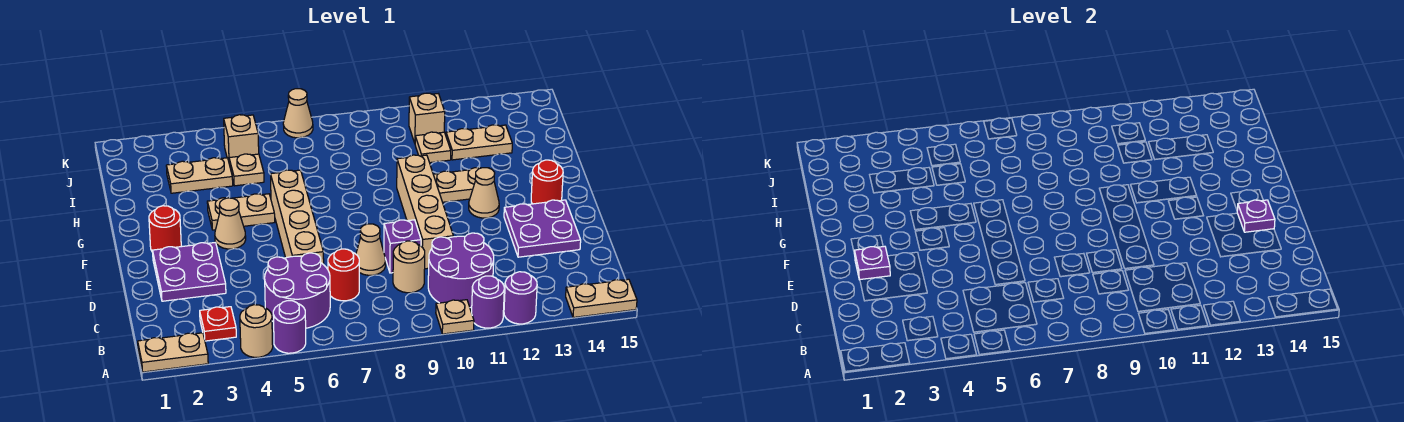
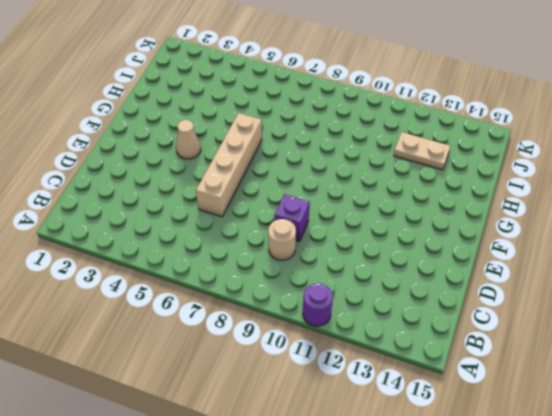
none -> tan plate A1:A2 level 1
none -> tan round brick A4 level 1
none -> purple round brick A5 level 1
none -> tan plate A10 level 1

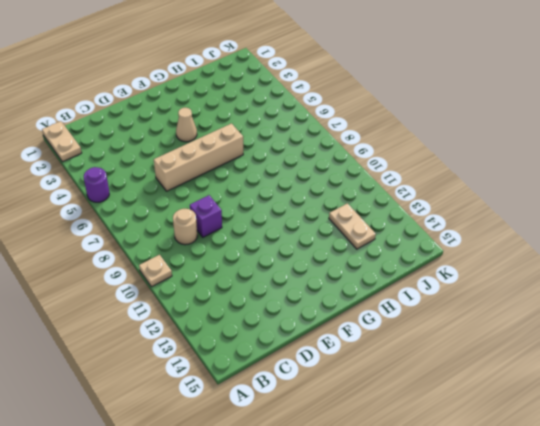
none -> tan round brick A4 level 1
none -> purple round brick A11 level 1
none -> purple round brick A12 level 1
none -> tan plate A14:A15 level 1

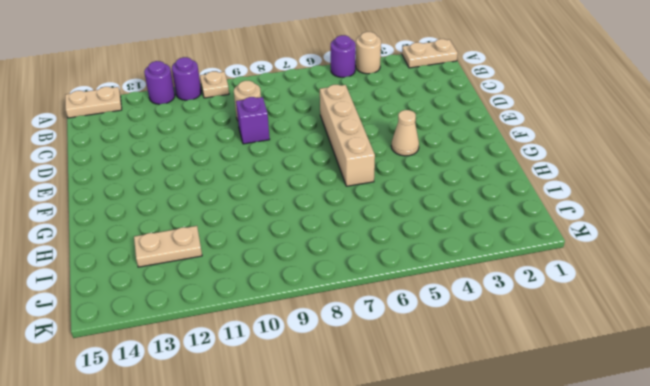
none -> red plate B3 level 1
none -> purple round brick B5:C6 level 1
none -> purple round brick B10:C11 level 1
none -> red round brick C7 level 1

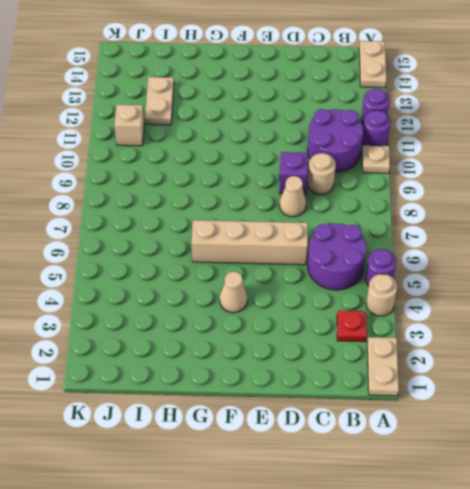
none -> red round brick C7 level 1
none -> purple plate D2:E3 level 1
none -> tan brick D10:G10 level 1
none -> purple plate D13:E14 level 1

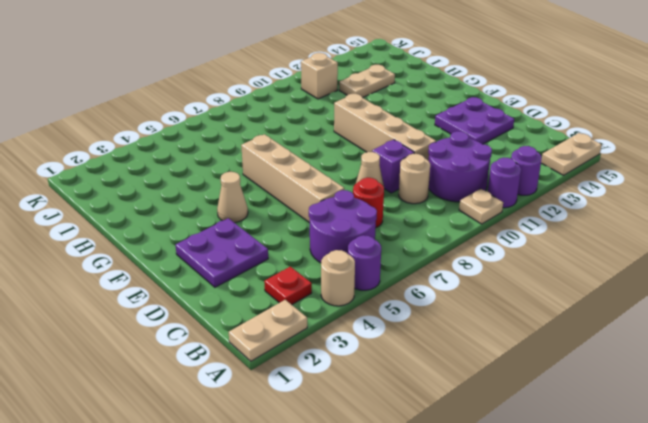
none -> red round brick F2 level 1
none -> tan cone F12 level 1
none -> red round brick F14 level 1
none -> tan plate G4:G5 level 1

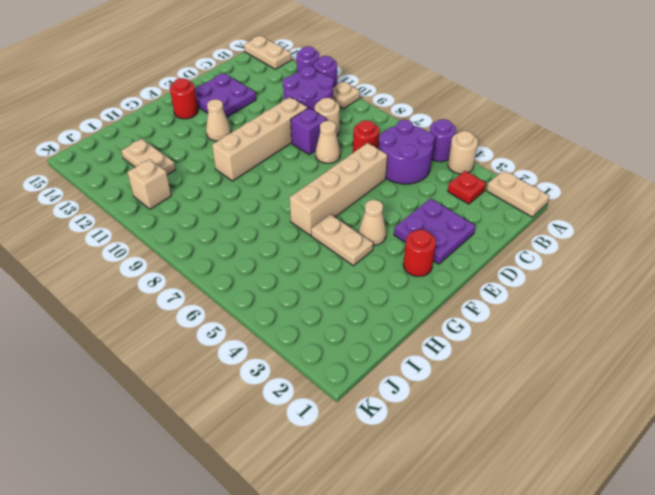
none -> tan plate G11:G12 level 1
none -> tan plate I3:I4 level 1
none -> tan plate I5 level 1
none -> tan plate I11 level 1

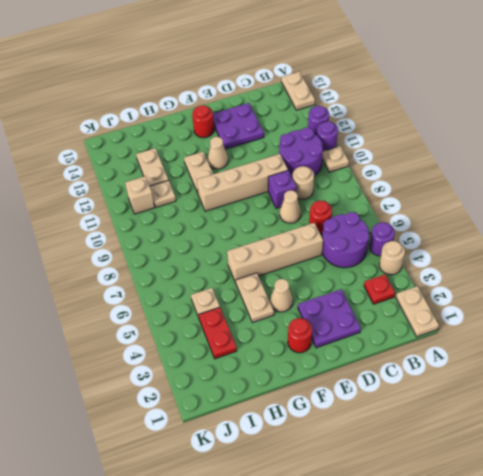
red plate I3:I4 level 1 -> tan plate I3:I4 level 1
none -> tan brick J5 level 1
none -> tan cone K7 level 1
none -> purple plate E2 level 2
none -> purple plate E14 level 2

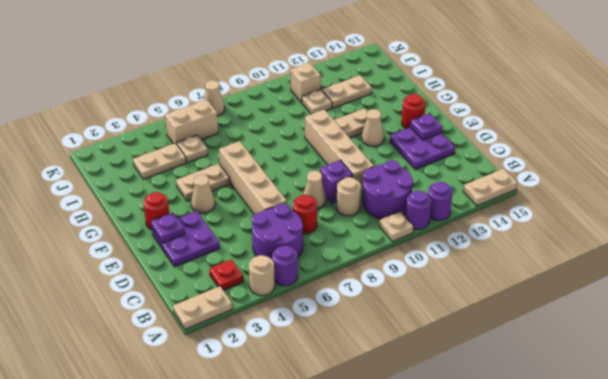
tan brick J5:J6 level 1 -> tan brick J5 level 1

